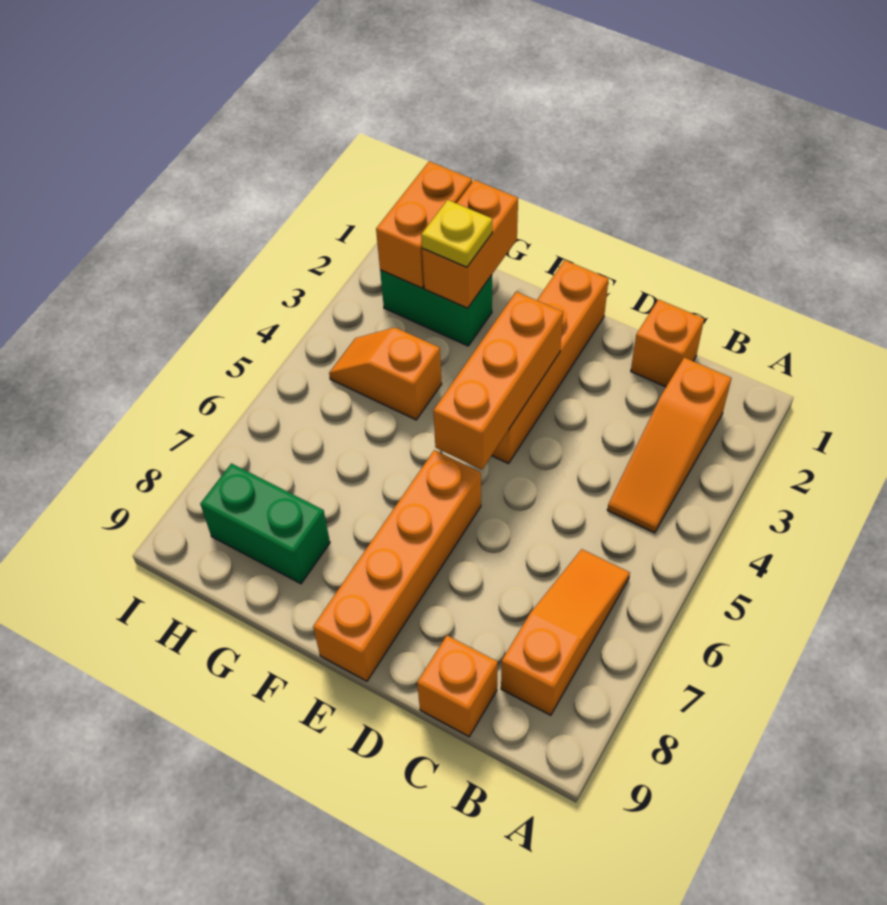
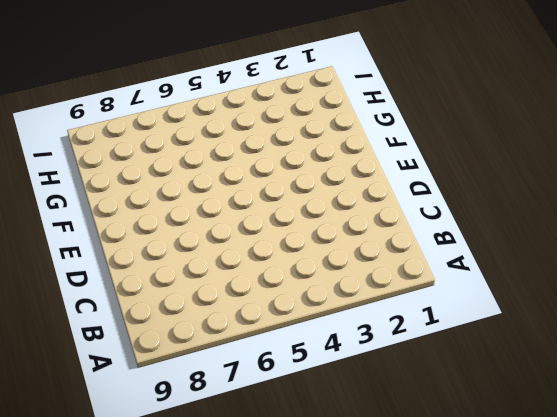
none -> orange slope B2:B4 level 1 top 2
none -> orange slope B6:B8 level 1 top 8
none -> orange brick C1 level 1

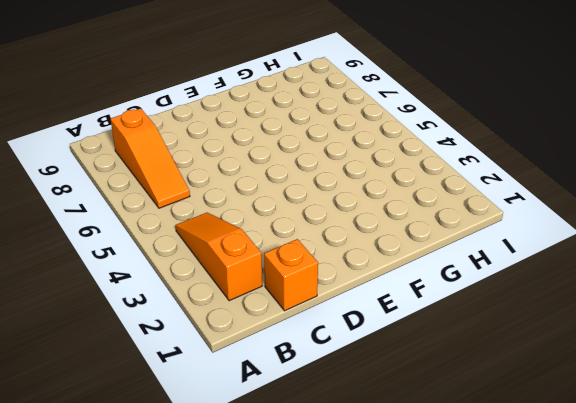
none -> orange brick C9 level 1
none -> orange brick E1:E4 level 1
none -> orange brick E6:E9 level 1

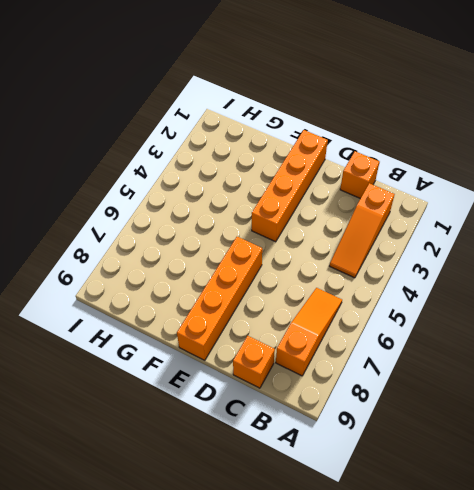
none -> green brick G2:H2 level 1
none -> orange slope G4:H4 level 1 top G
none -> green brick G8:H8 level 1

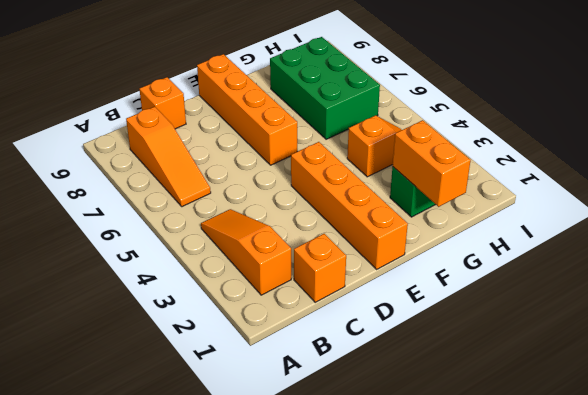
green brick G6:H8 level 1 -> green brick G8:H8 level 1
none -> orange brick E3:E5 level 2
none -> orange brick H1:H2 level 2
none -> yellow plate G2 level 3

